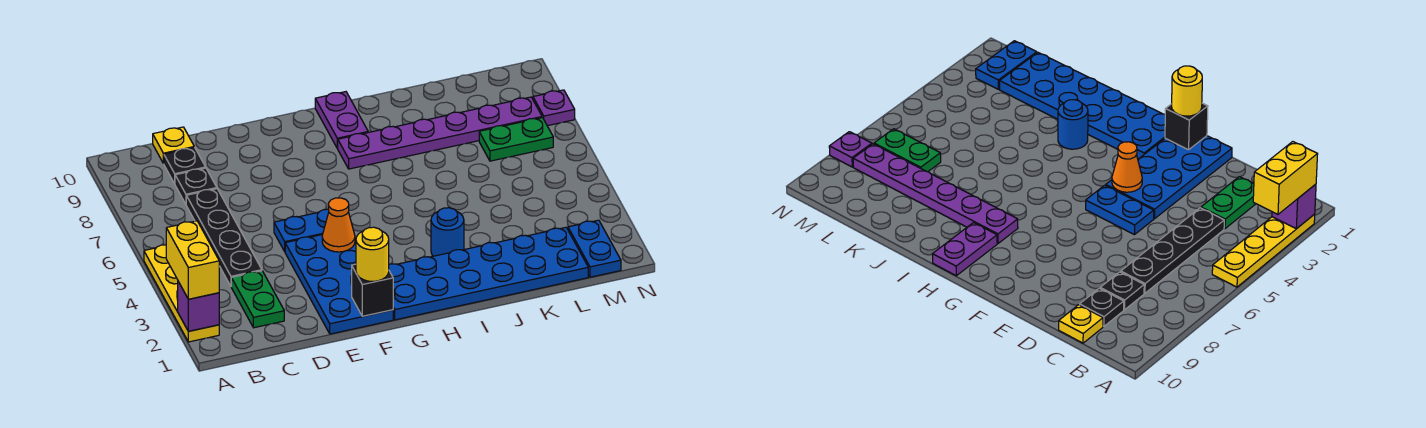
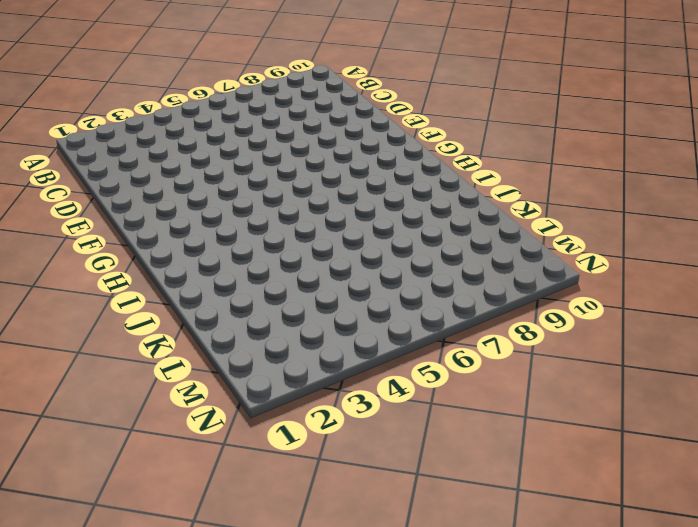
none -> yellow plate A2:A5 level 1
none -> green plate C2:C3 level 1
none -> black plate C4:C7 level 1

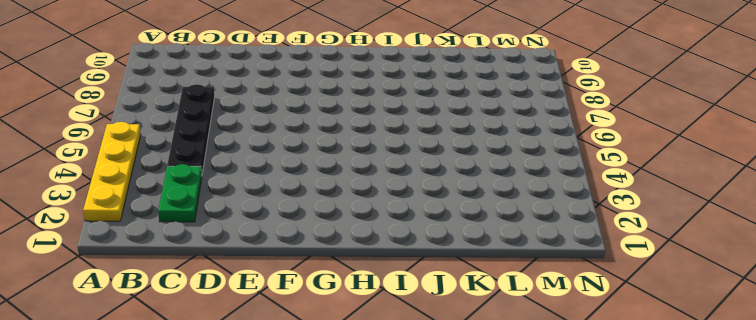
none -> black plate C8 level 1
none -> black plate C9 level 1
none -> yellow plate C10 level 1

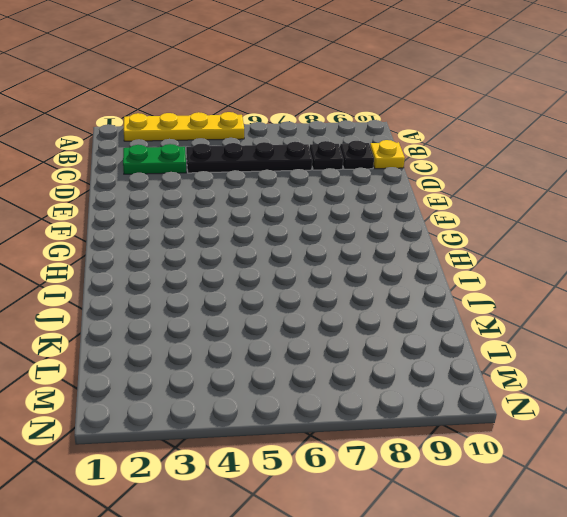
none -> blue plate E1:F4 level 1
none -> blue plate E5:F5 level 1
none -> blue plate G1:L2 level 1

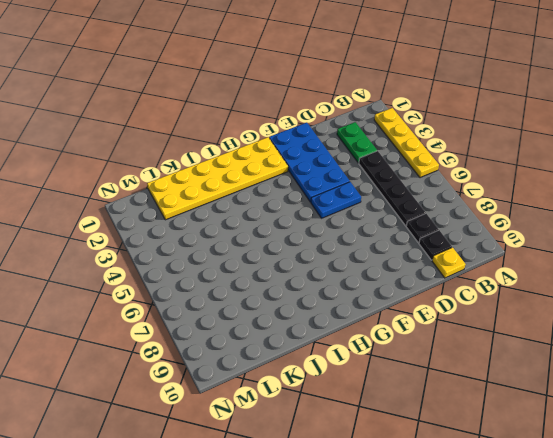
yellow plate G1:L2 level 1 -> blue plate G1:L2 level 1
none -> purple plate H8:M8 level 1
none -> purple plate H9:H10 level 1
none -> blue round brick I3 level 1

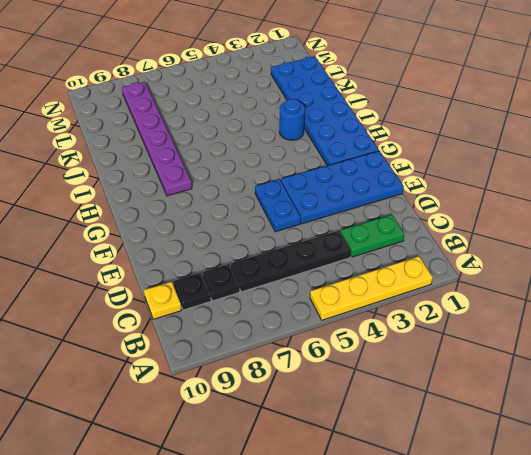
none -> purple plate H9:H10 level 1
none -> green plate L7:M7 level 1
none -> blue plate M1:M2 level 1

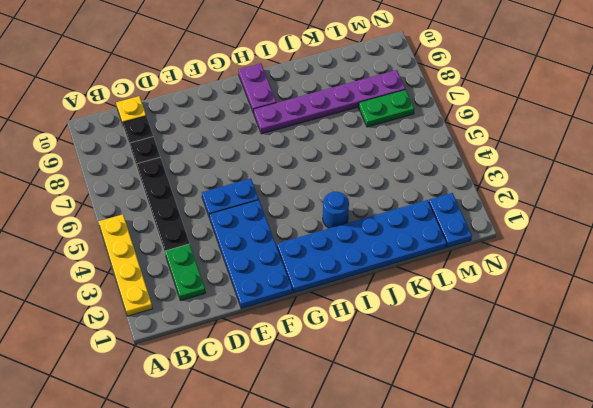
none -> purple plate N8 level 1
none -> purple brick A2 level 2
none -> black brick F1 level 2

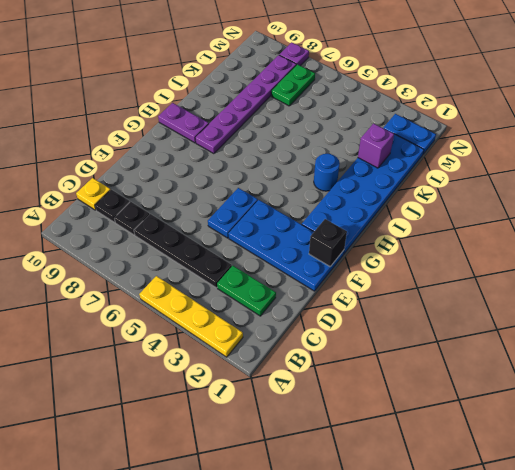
purple brick K2 level 2 -> purple brick A2 level 2
none -> orange cone F4 level 2
none -> yellow brick A2:A3 level 3
none -> yellow round brick F1 level 3

